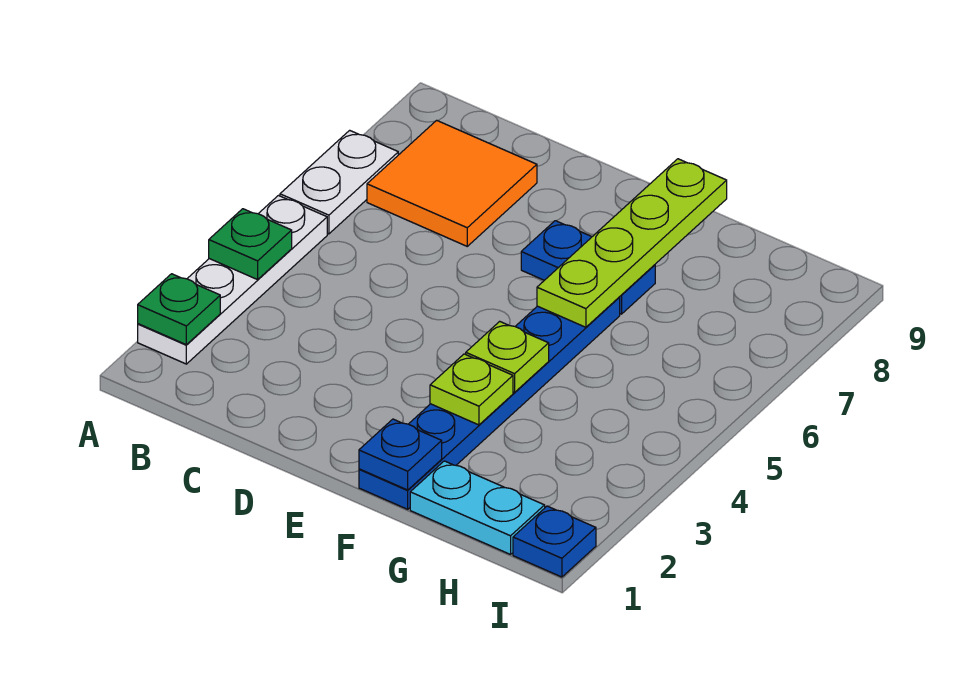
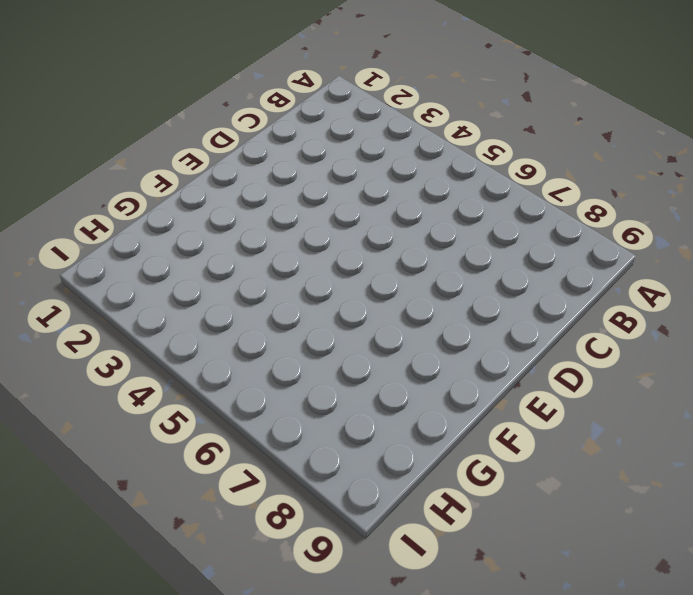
none -> white plate A2:A5 level 1
none -> white plate A6:A7 level 1
none -> orange tile B7:C8 level 1

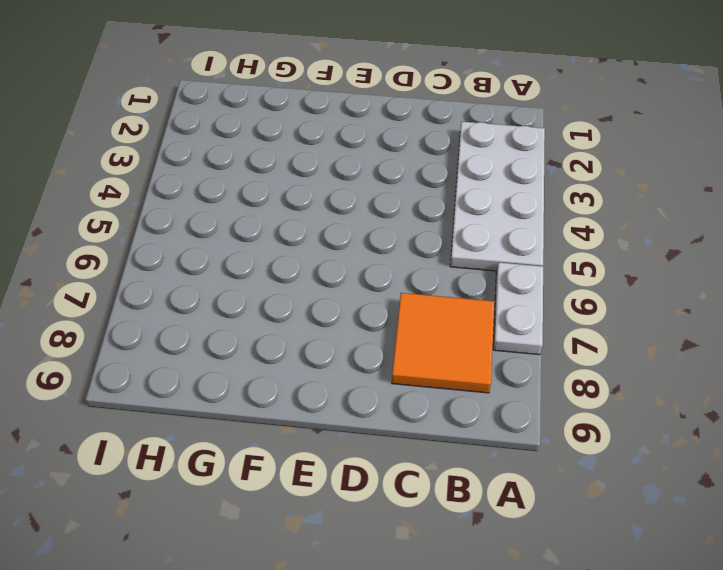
white plate A2:B5 level 1 -> white plate A2:A5 level 1
none -> blue plate E7:F7 level 1
none -> blue plate F1:F6 level 1
none -> cyan plate G1:H1 level 1

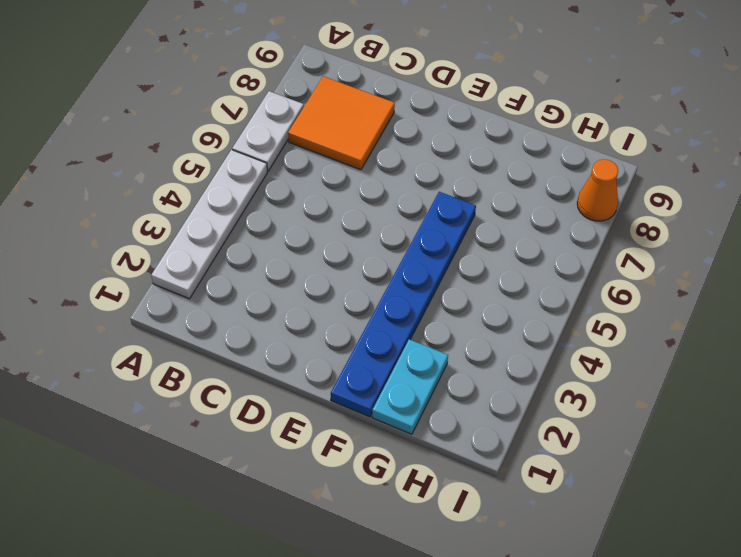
cyan plate G1:G2 level 1 -> cyan plate G1:H1 level 1
orange cone I8 level 1 -> none
none -> blue plate E7:F7 level 1
none -> blue plate I1 level 1
none -> green plate A2 level 2

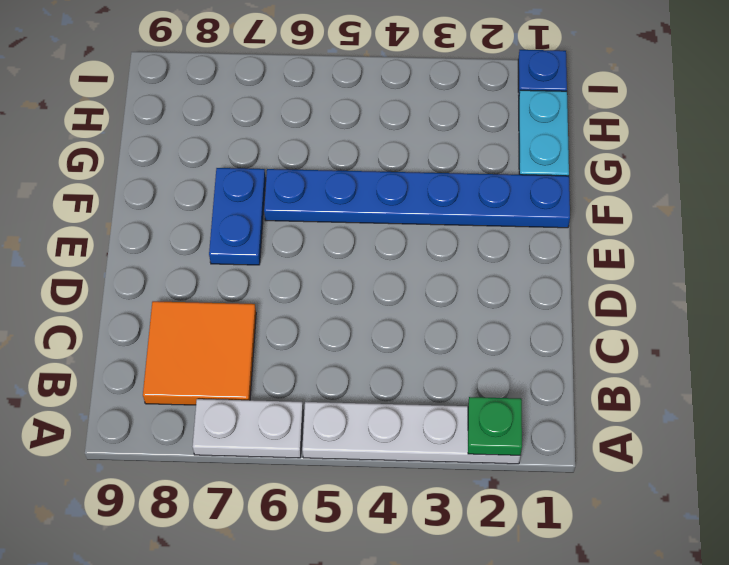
none -> green plate A4 level 2
none -> blue plate F1 level 2
none -> lime plate F3 level 2

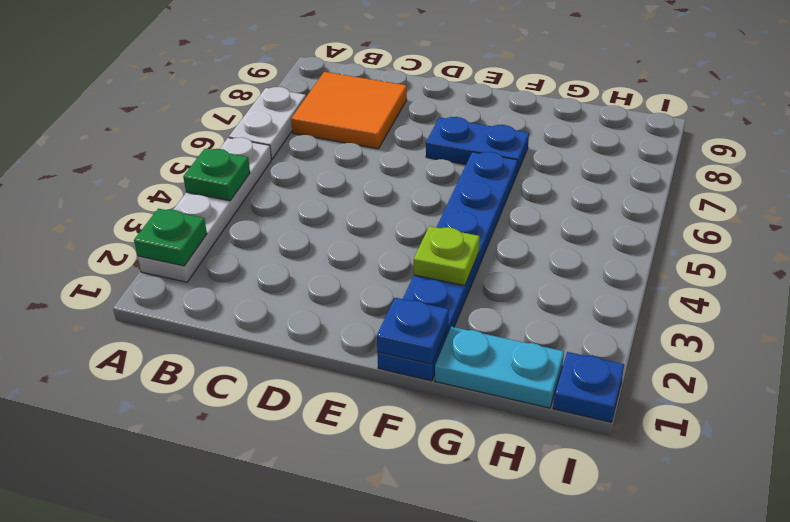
none -> lime plate F4 level 2
none -> lime plate F6:F9 level 2

